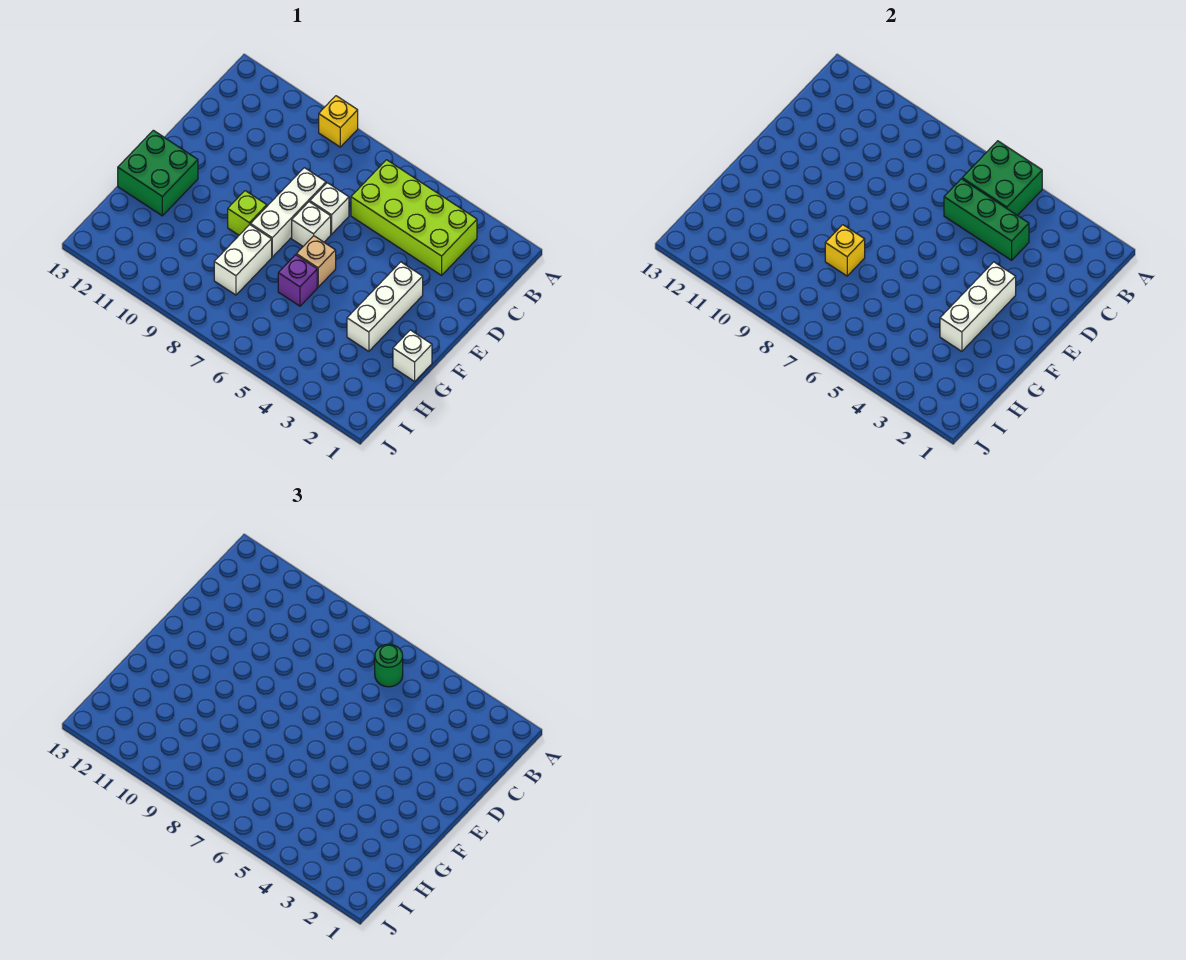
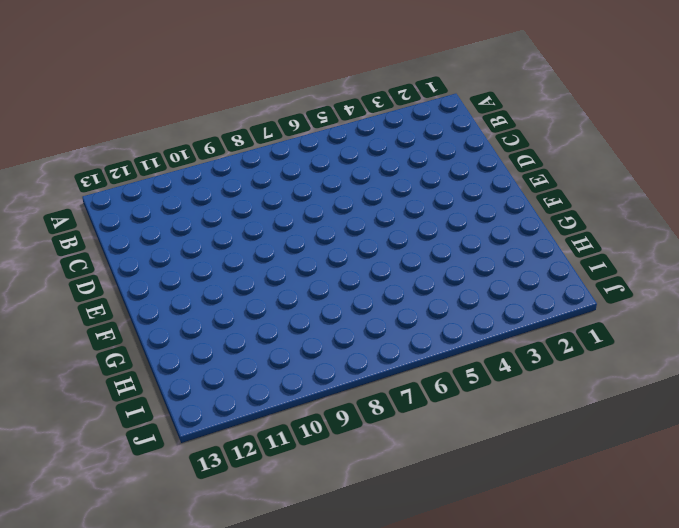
none -> yellow brick A9 level 1
none -> lime brick B3:C6 level 1
none -> white brick D7 level 1

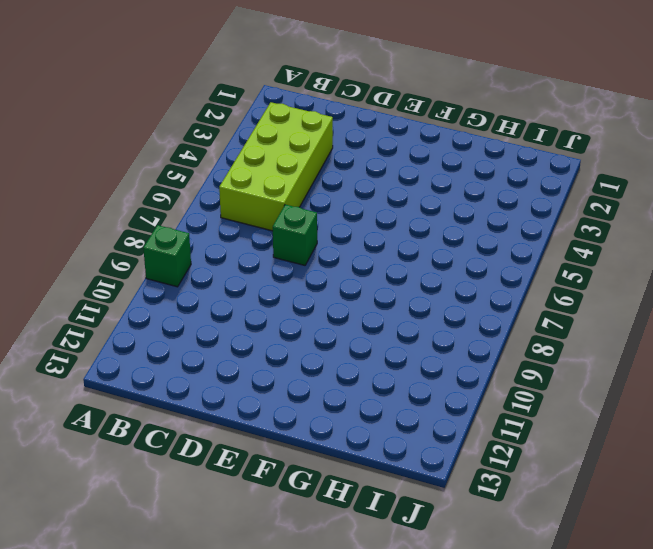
green brick A9 level 1 -> yellow brick A9 level 1
green brick D7 level 1 -> white brick D7 level 1
none -> white brick D8:F8 level 1
none -> white brick E3:G3 level 1
none -> white brick E7 level 1

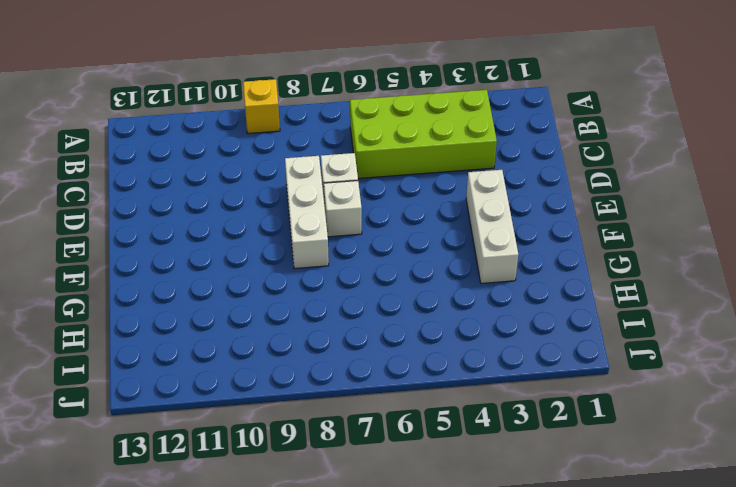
none -> tan brick F6 level 1
none -> lime brick F9 level 1
none -> green brick F12:G13 level 1

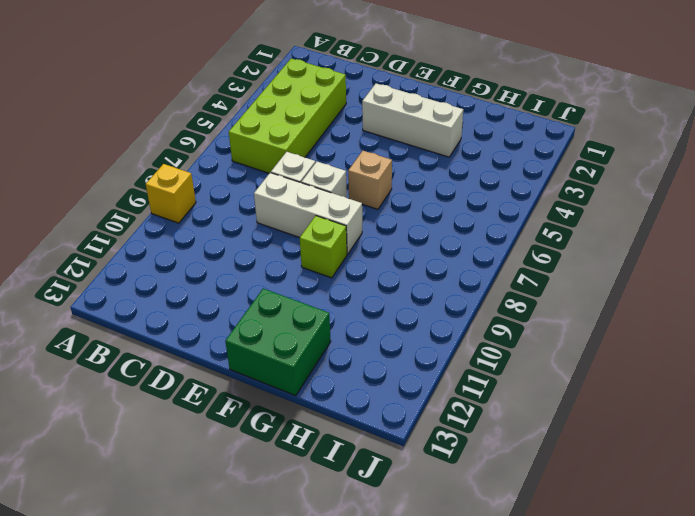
none -> white brick G1 level 1
none -> purple brick G6 level 1
none -> white brick G8:H8 level 1

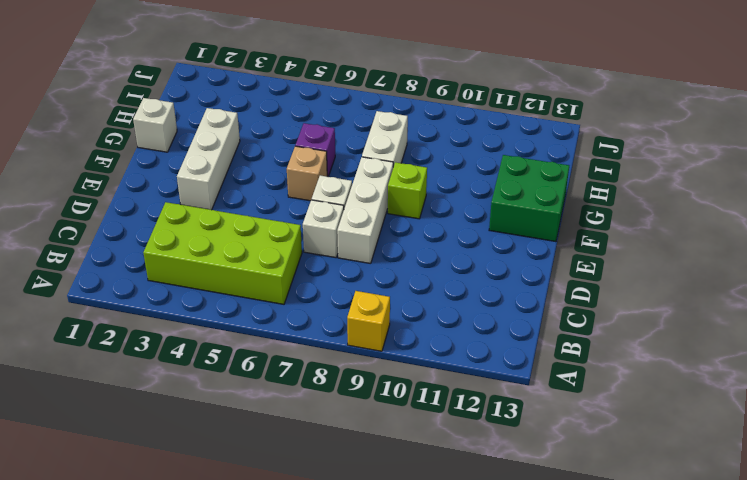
none -> green brick A5:B6 level 2
none -> green brick C4:C6 level 2
none -> white brick E3:G3 level 2

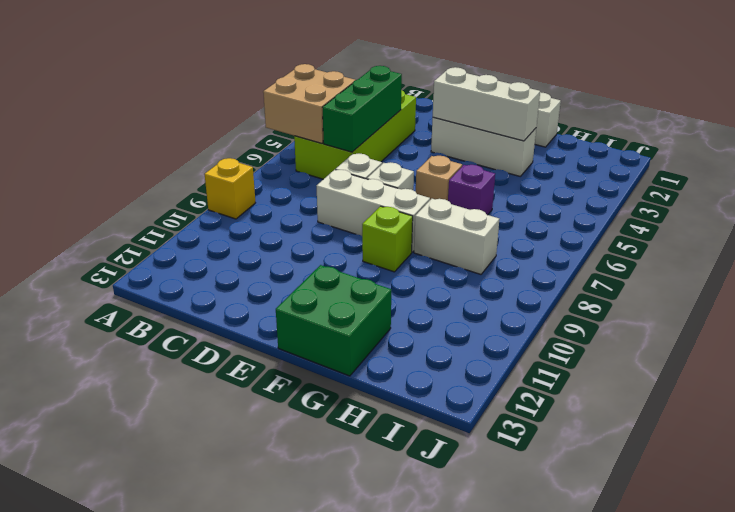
tan brick A5:B6 level 2 -> green brick A5:B6 level 2
none -> yellow brick G8 level 2
none -> green round brick B6 level 3

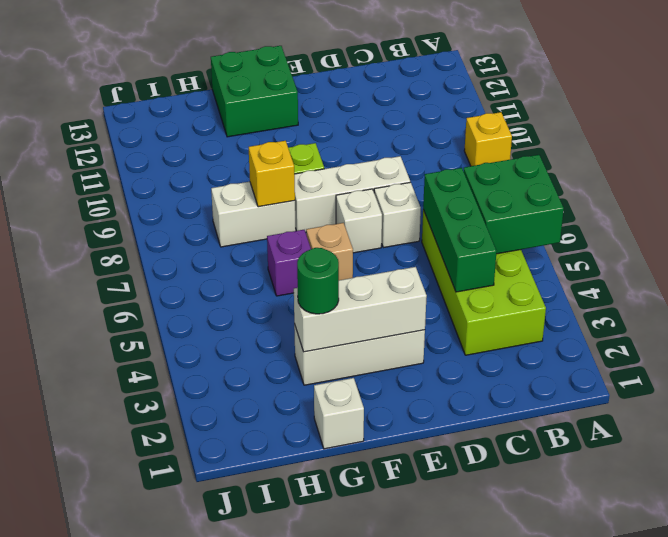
green round brick G3 level 3 -> green round brick B6 level 3

